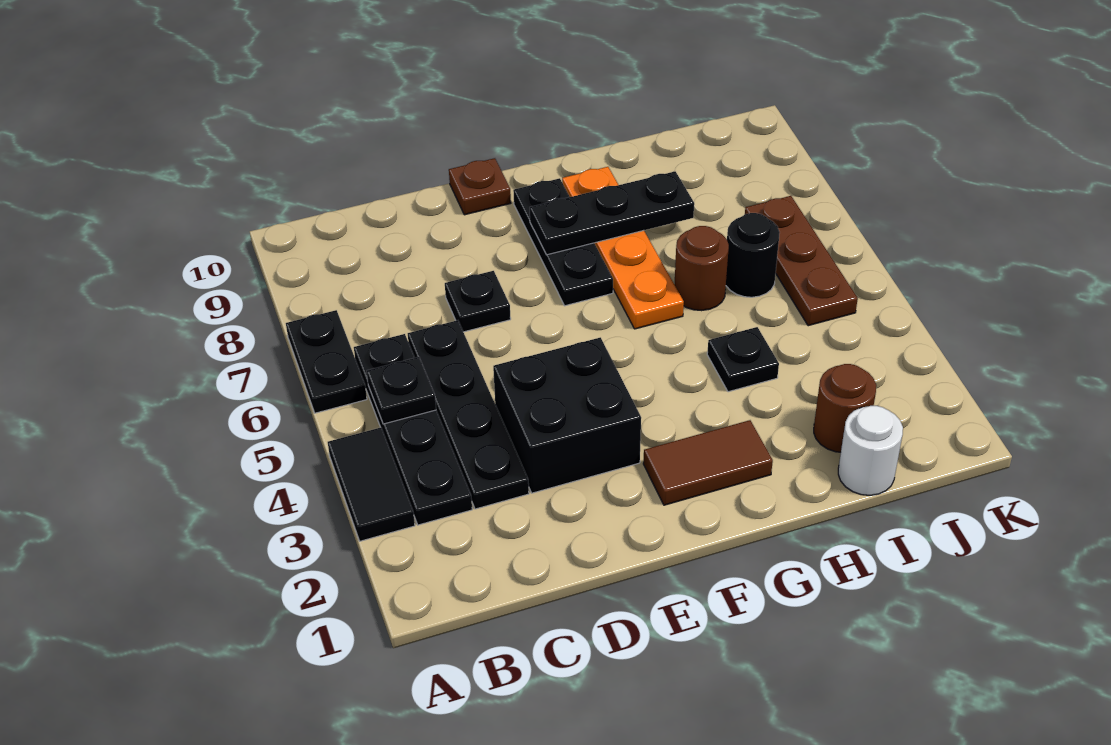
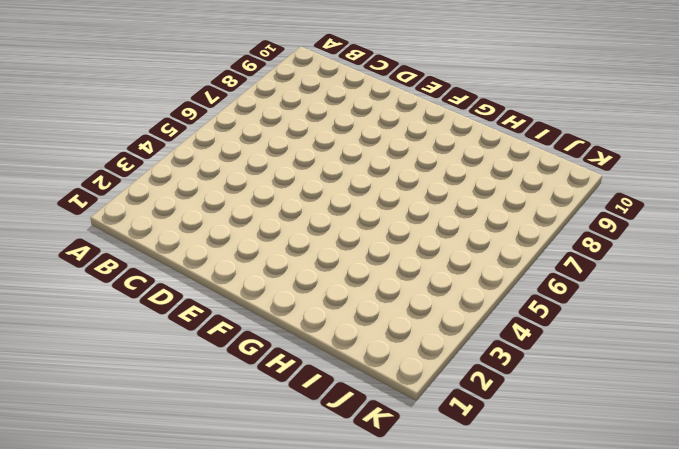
none -> black tile A3:A4 level 1
none -> black plate A6:A7 level 1
none -> black plate B3:B6 level 1

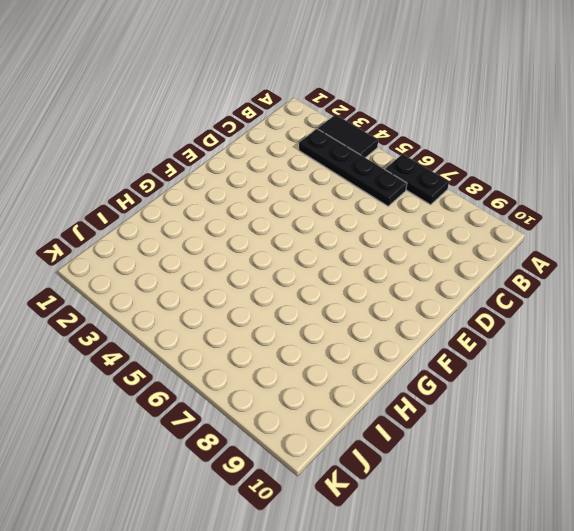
none -> black plate C3:C6 level 1
none -> black brick D3:E4 level 1
none -> black plate D7 level 1

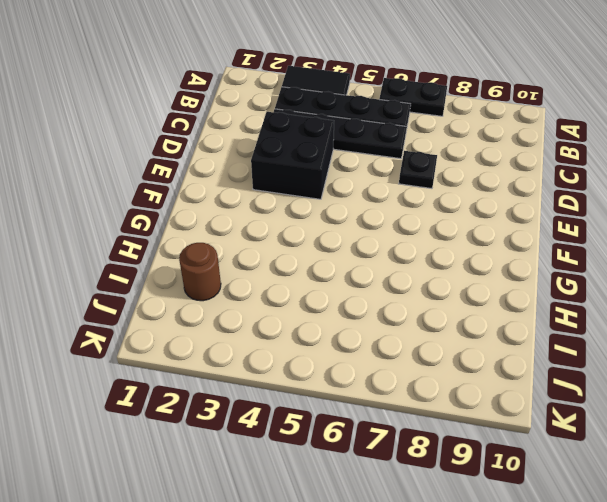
none -> brown plate E10 level 1
none -> brown tile F2:G2 level 1
none -> black plate F7:F9 level 1

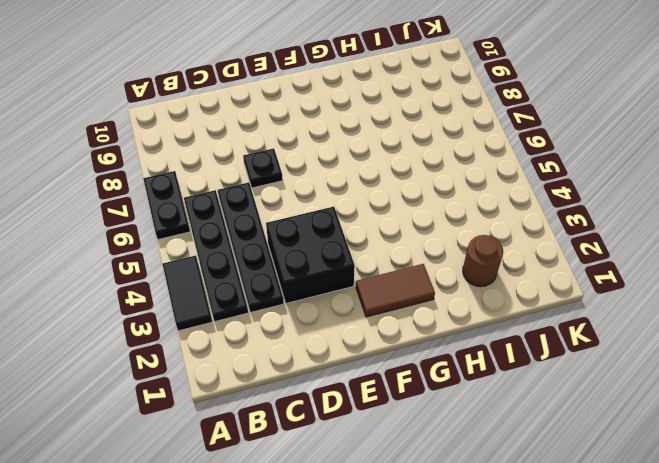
none -> brown plate E10 level 1
none -> black plate F7:F9 level 1
none -> orange plate G6:G9 level 1

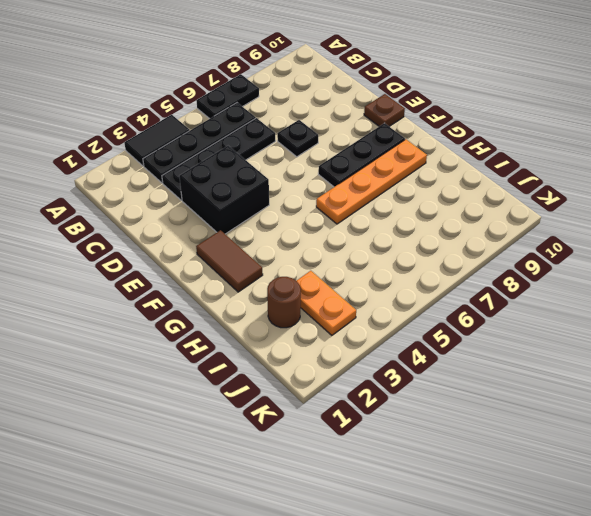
orange plate I3:J3 level 1 -> none
none -> black plate H4 level 1
none -> brown round brick H6 level 1
none -> white round brick I1 level 1

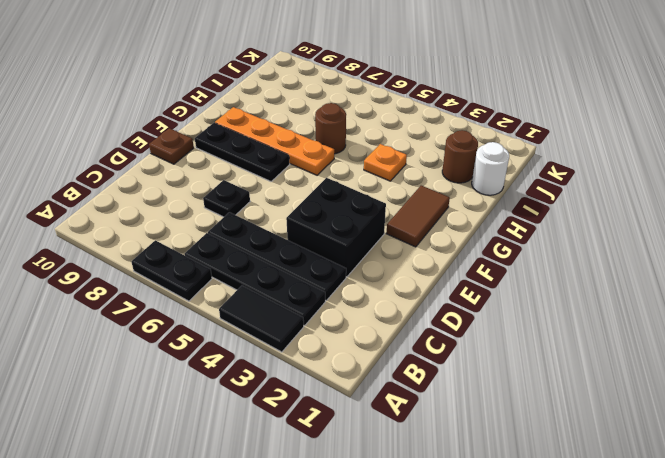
orange plate H4 level 1 -> black plate H4 level 1
none -> black round brick I6 level 1
none -> brown plate J5:J7 level 1
none -> black plate B5 level 2

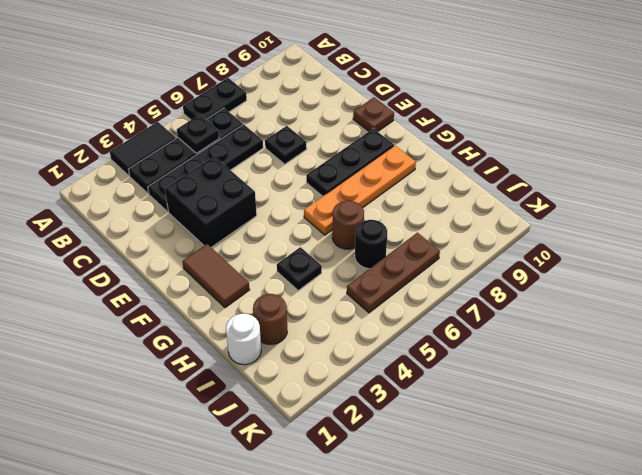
none -> black plate F8:H8 level 2

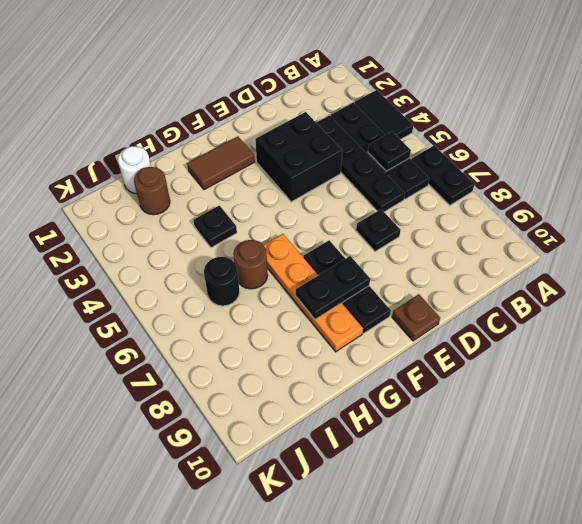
black plate F8:G8 level 2 -> black plate F8:H8 level 2
none -> brown plate J5:J7 level 1

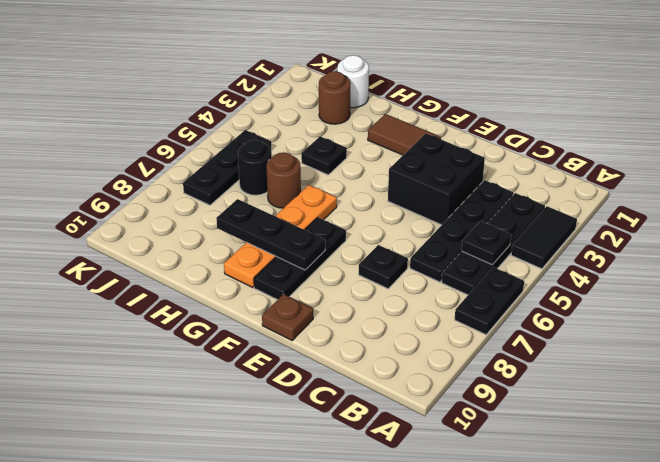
black plate J5:J7 level 1 -> brown plate J5:J7 level 1

